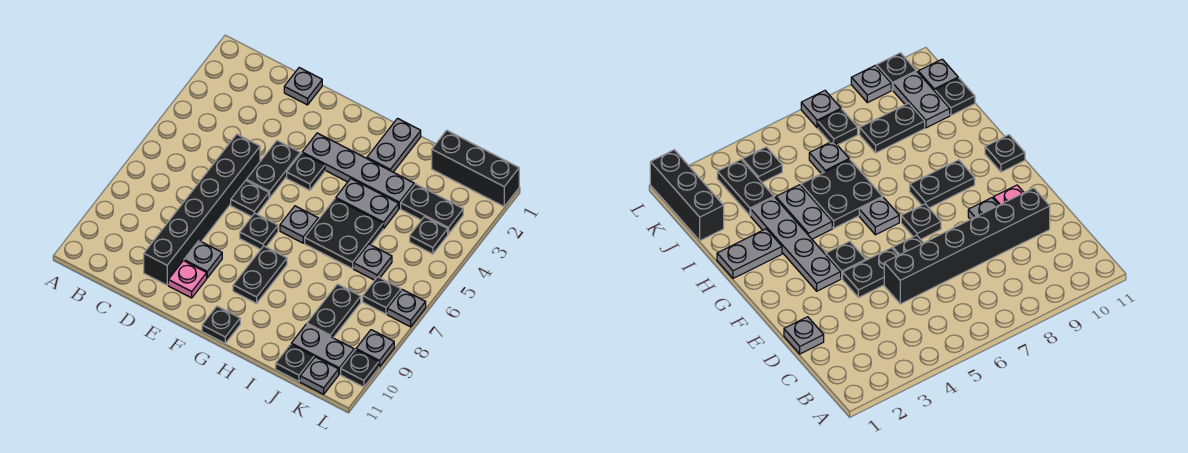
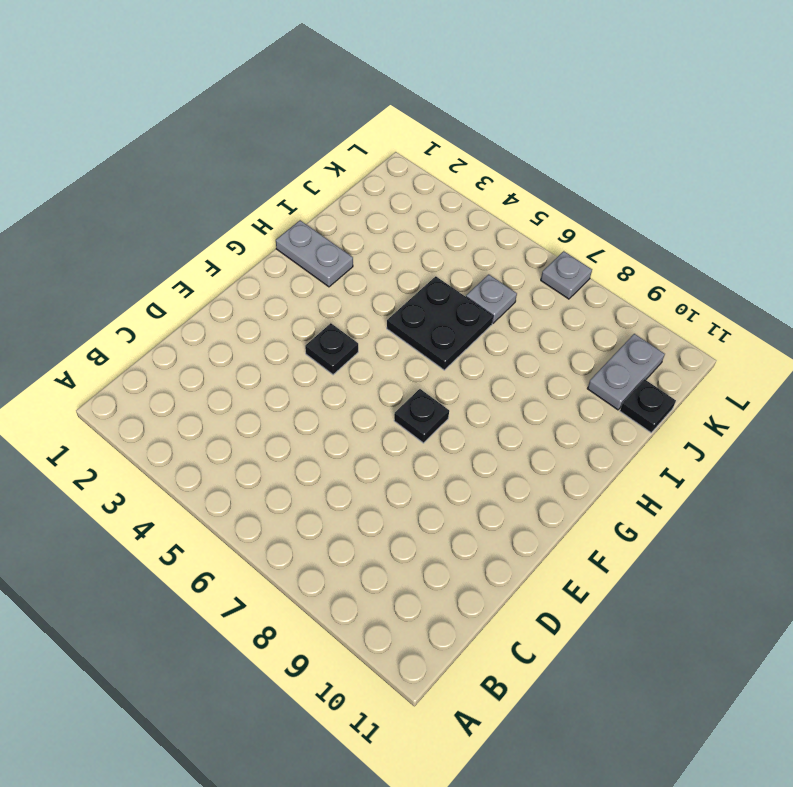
none -> grey plate D1 level 1
none -> black brick D5:D10 level 1
none -> black plate E4:E5 level 1

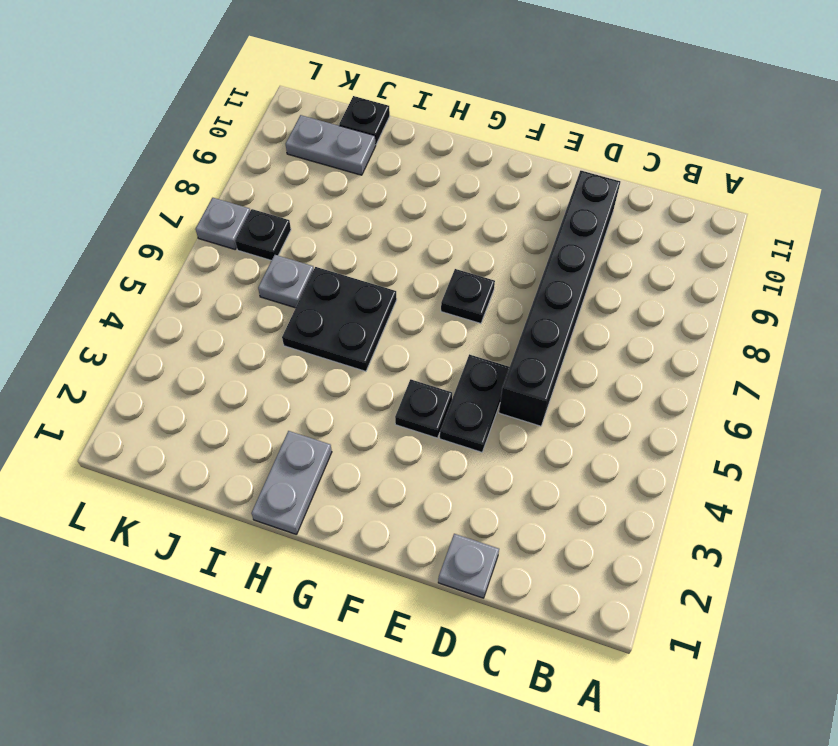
none -> black plate E6 level 1
none -> grey plate E9 level 1
none -> pink plate E10 level 1

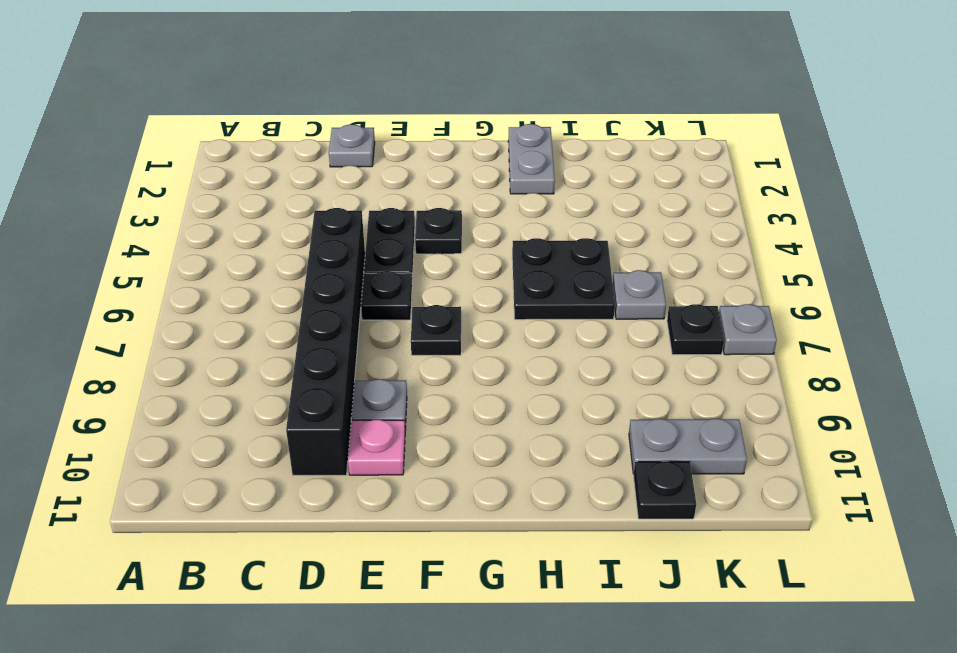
none -> grey plate F3:I3 level 1
none -> grey plate G6 level 1
none -> black plate G8:G9 level 1

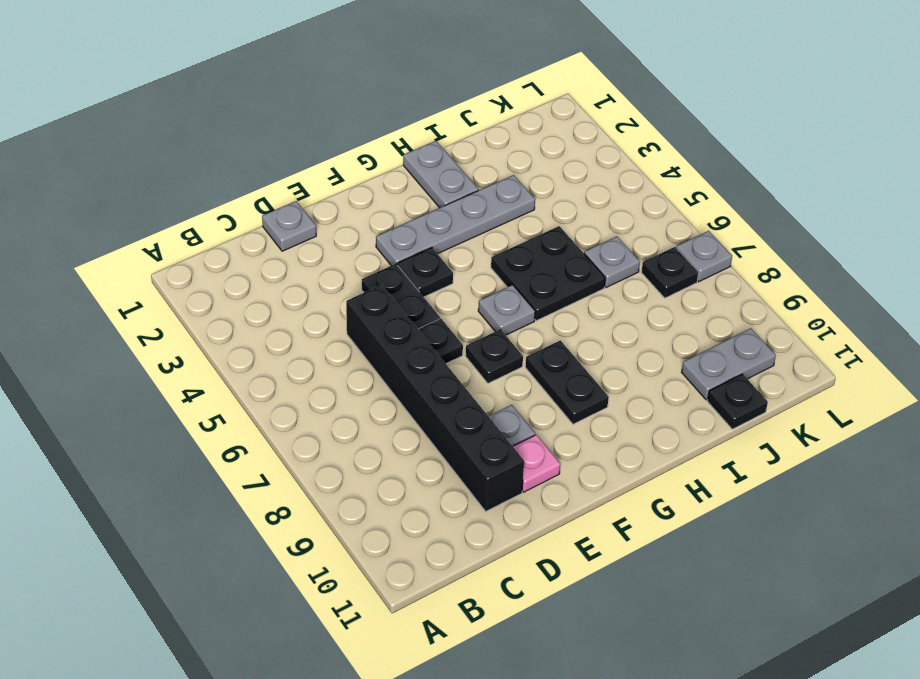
none -> black plate G11 level 1
none -> grey plate H4:I4 level 1
none -> black brick J1:L1 level 1

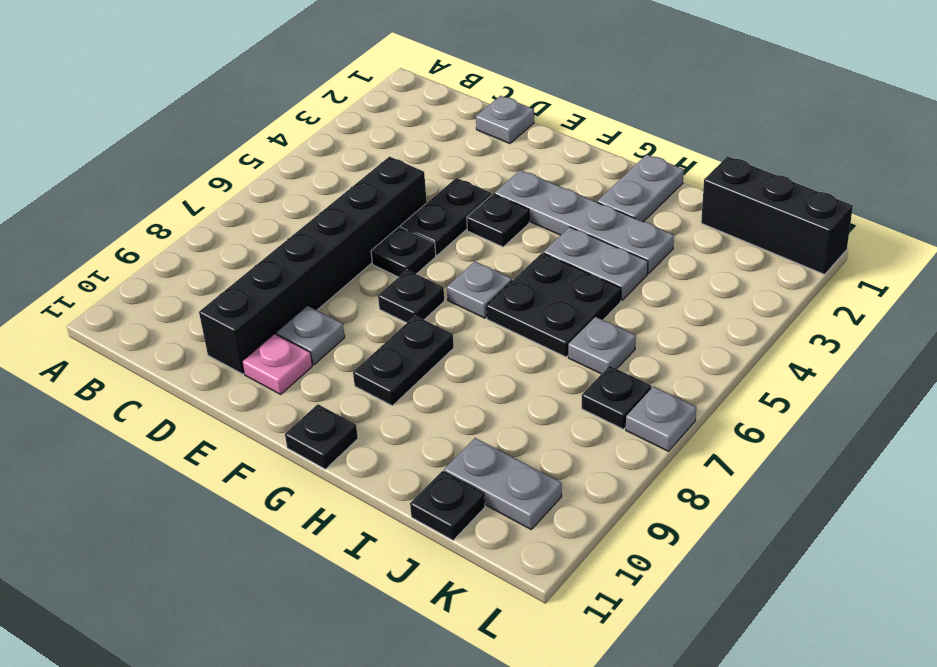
none -> black plate J3:K3 level 1
none -> black plate J8:J9 level 1
none -> black plate K4 level 1

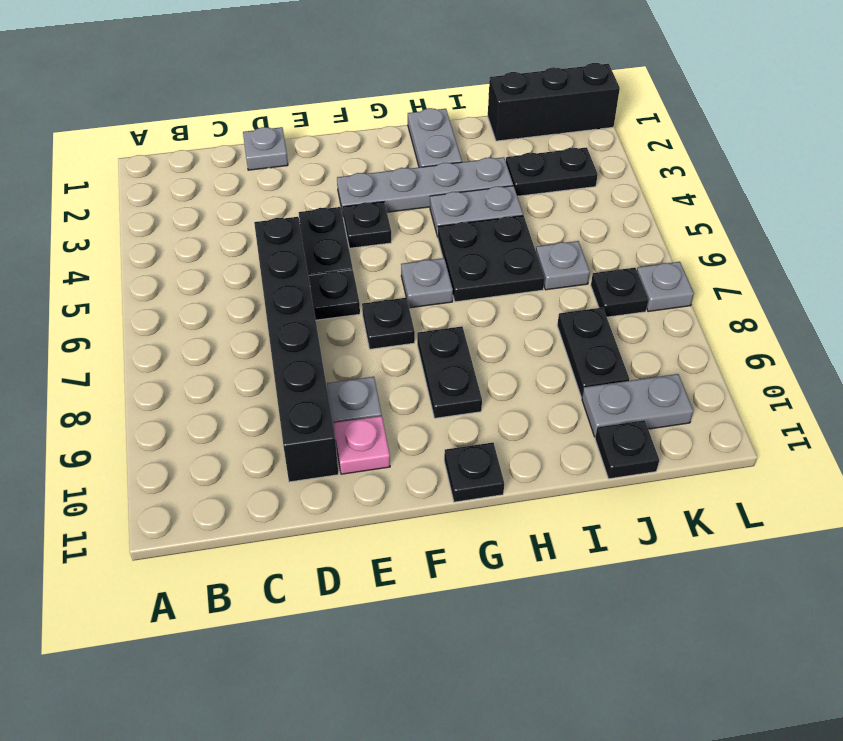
none -> black plate K4 level 1
none -> grey plate K11 level 1
none -> grey plate L9 level 1

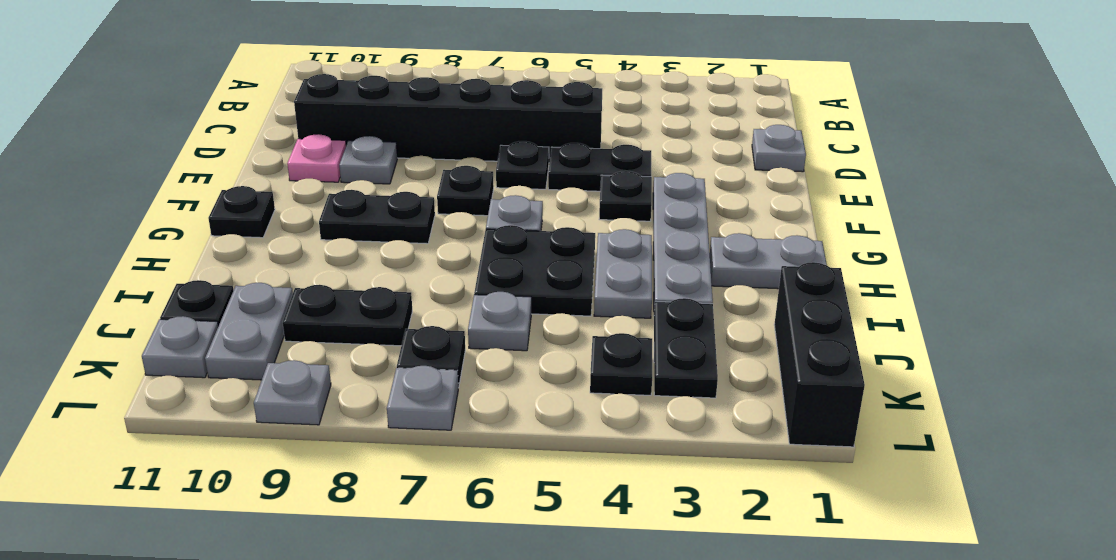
none -> black plate L10 level 1

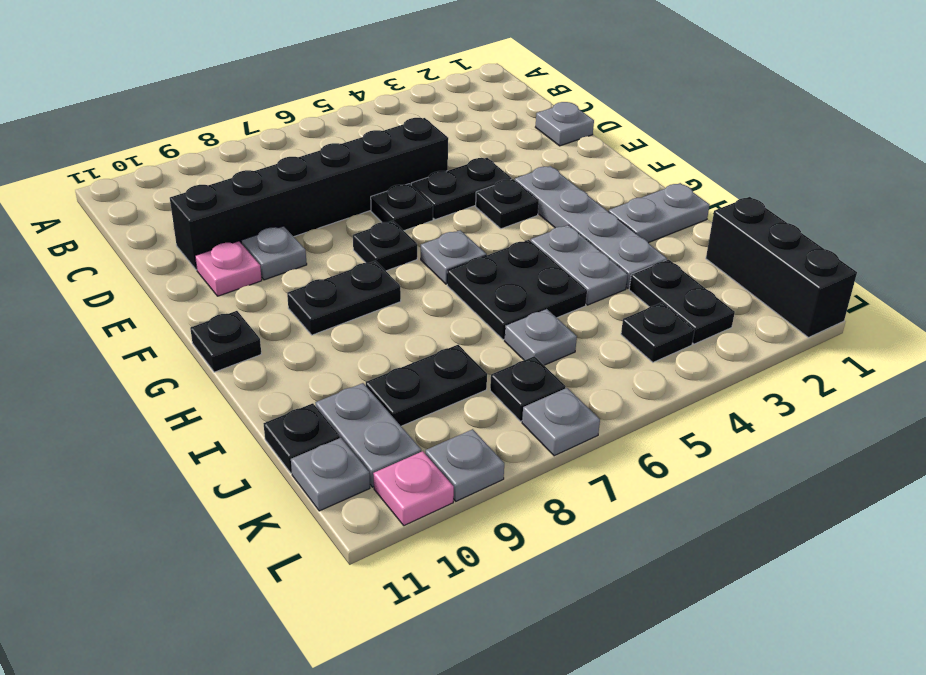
pink plate L10 level 1 -> black plate L10 level 1

